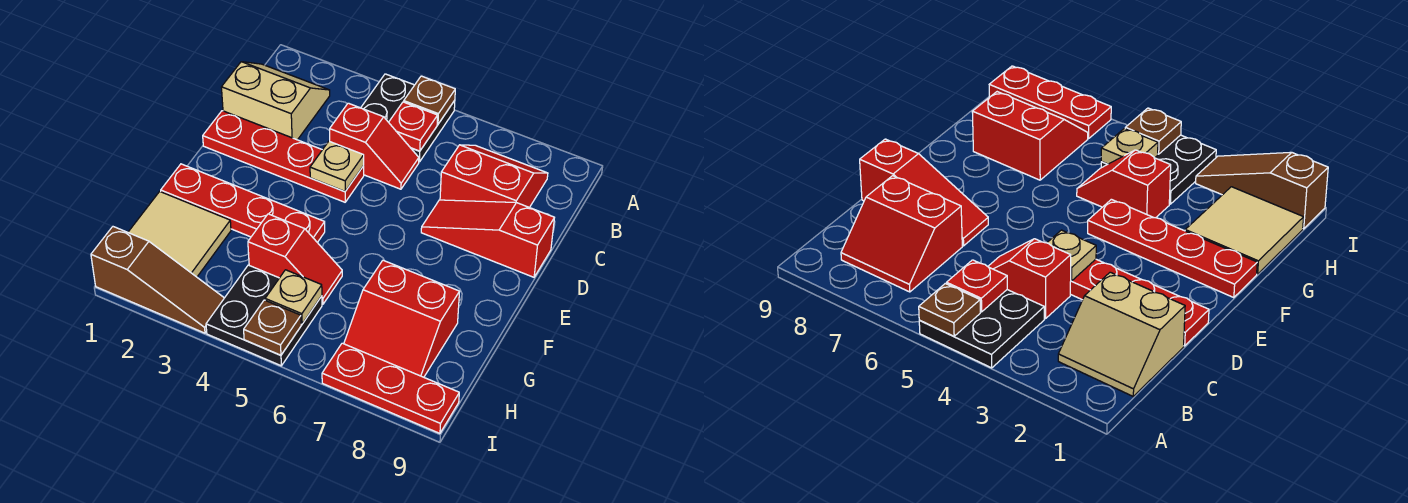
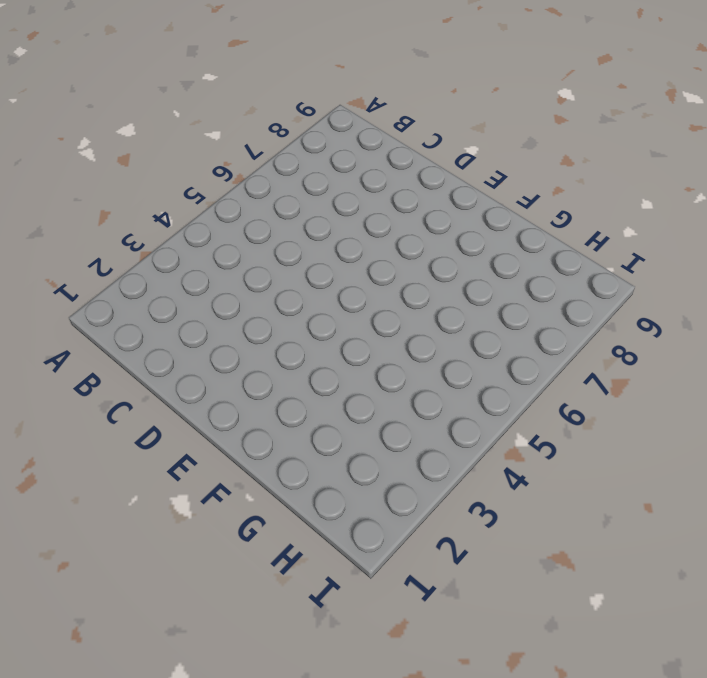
none -> black plate A4:B5 level 1
none -> tan slope B1:C2 level 1 top C
none -> red slope B7:C8 level 1 top C

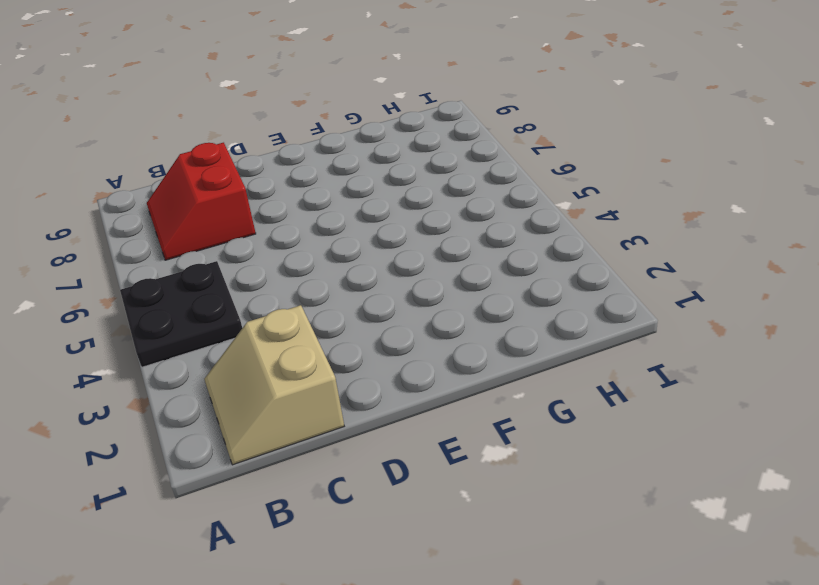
none -> red slope C4:C5 level 1 top 4
none -> red plate D1:D4 level 1
none -> red slope D7:D9 level 1 top 9

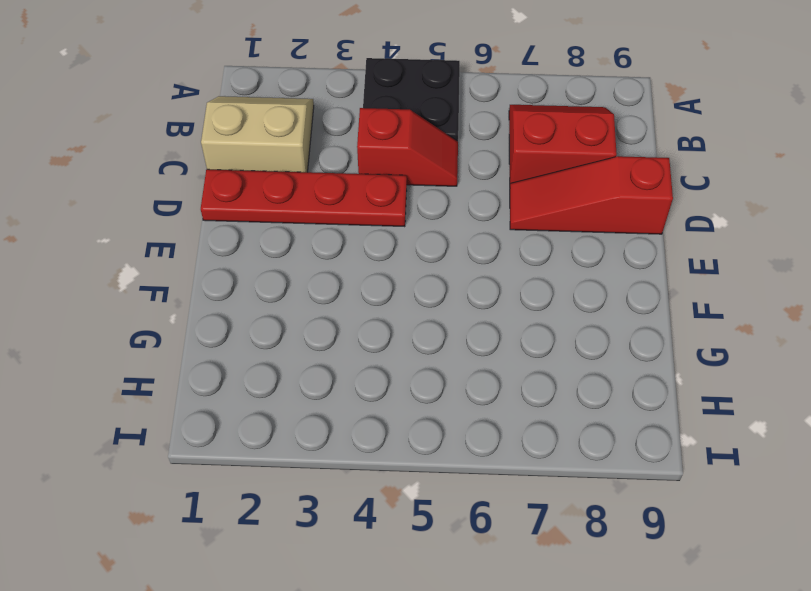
none -> red plate F1:F4 level 1
none -> tan tile G1:H2 level 1
none -> red slope G4:G5 level 1 top 4

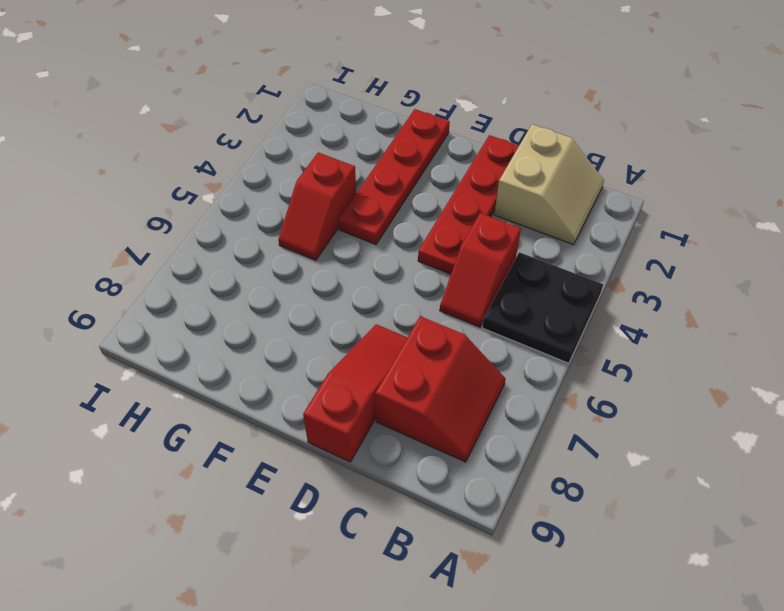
none -> tan tile G1:H2 level 1
none -> red slope G7:H8 level 1 top G
none -> black plate H4:I5 level 1

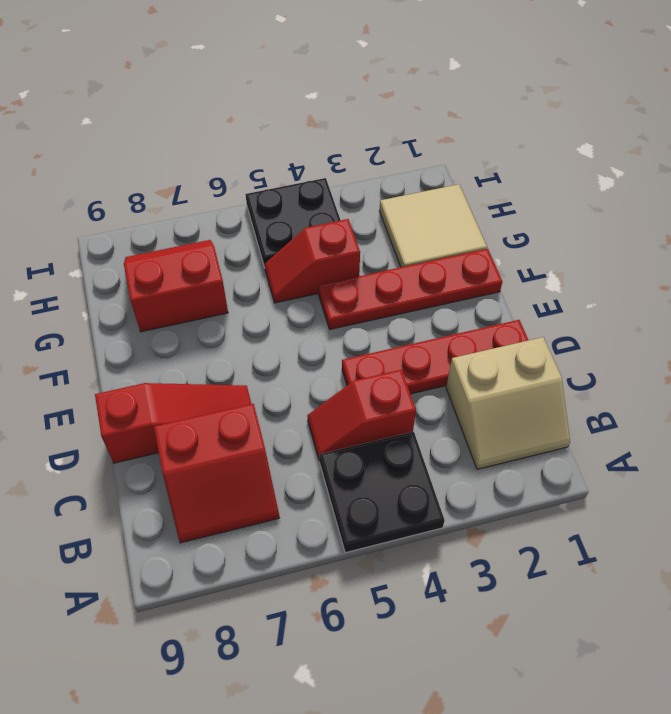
none -> brown slope I1:I3 level 1 top 1
none -> red plate I7:I9 level 1
none -> brown plate A5 level 2

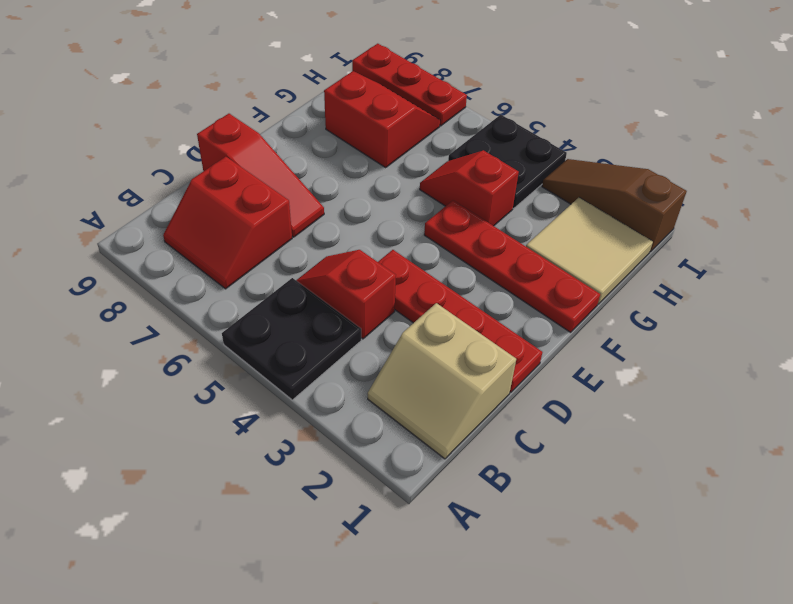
none -> brown plate A5 level 2
none -> red plate B5 level 2
none -> tan plate D4 level 2

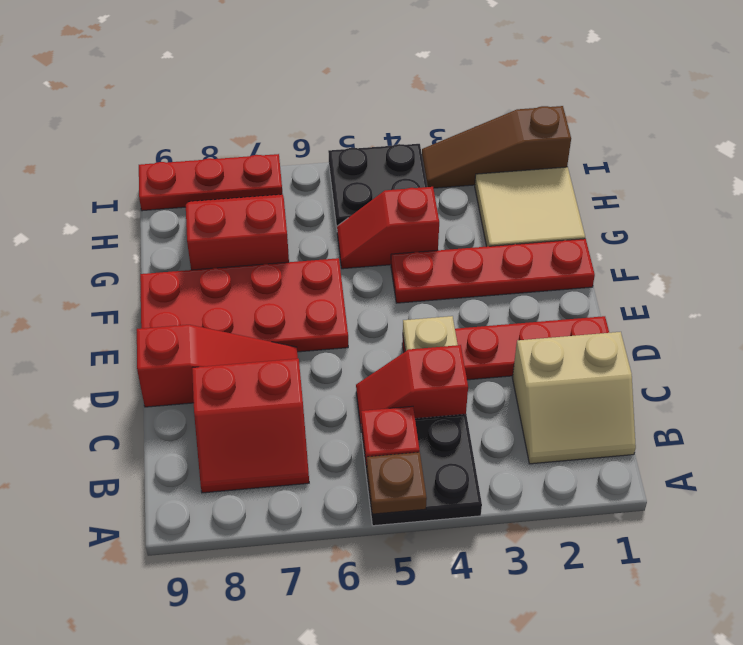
red plate E6:F9 level 1 -> none
none -> tan plate H5 level 2
none -> brown plate I5 level 2

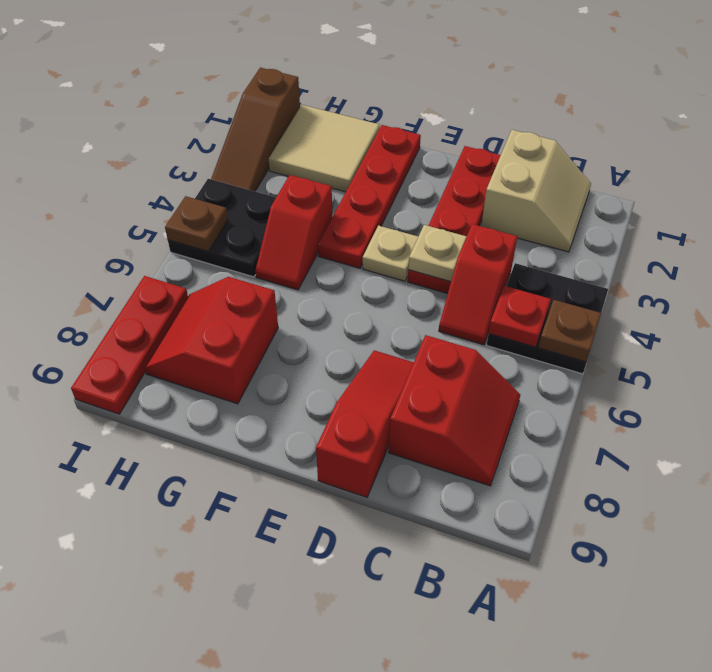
tan plate E4 level 1 -> tan plate H5 level 2

